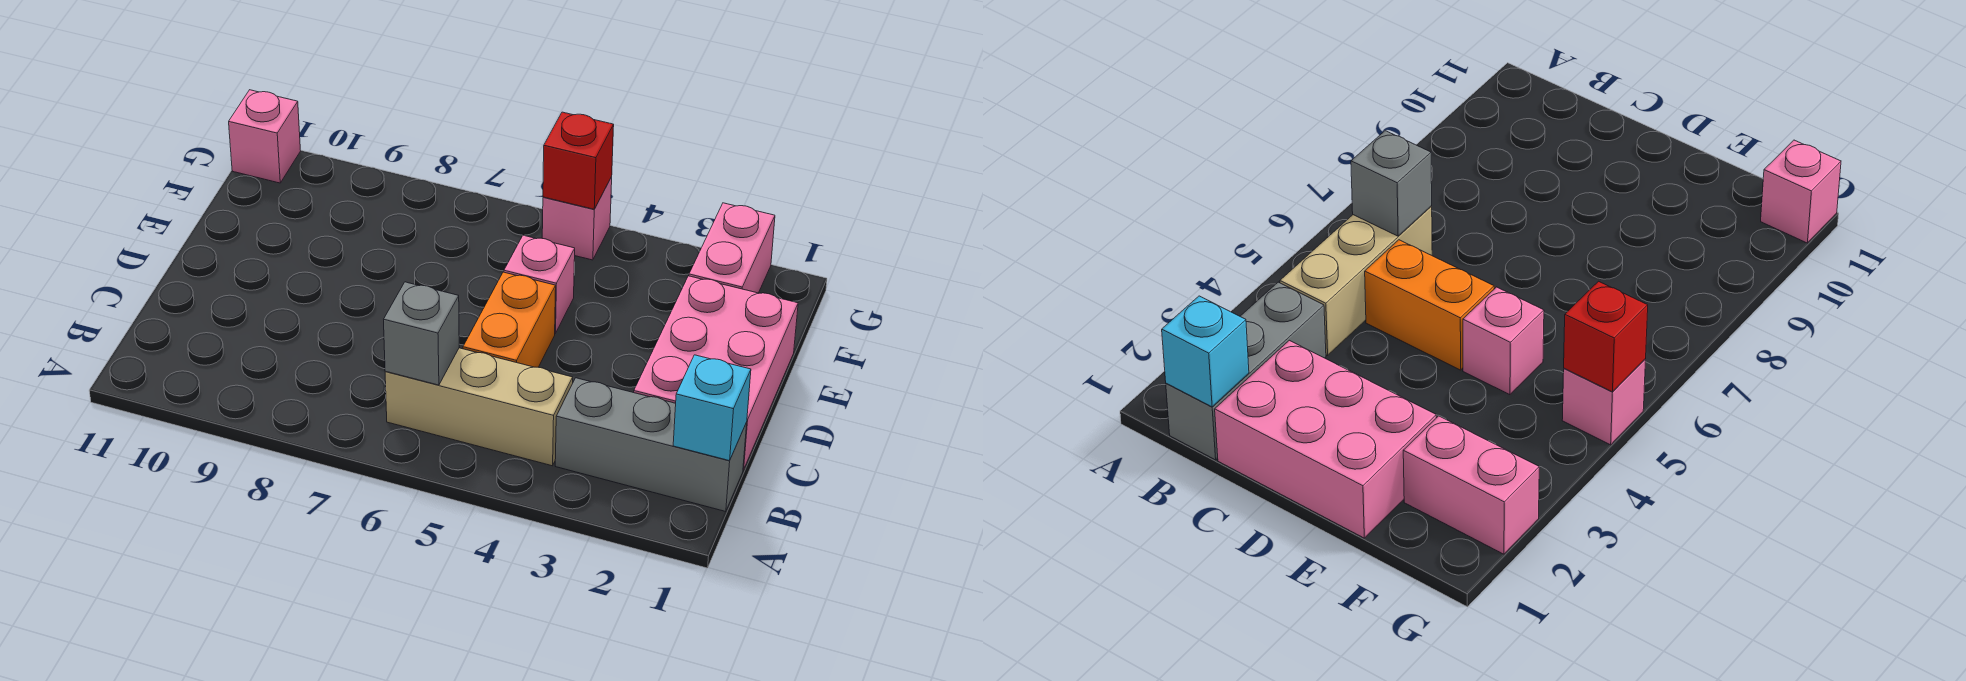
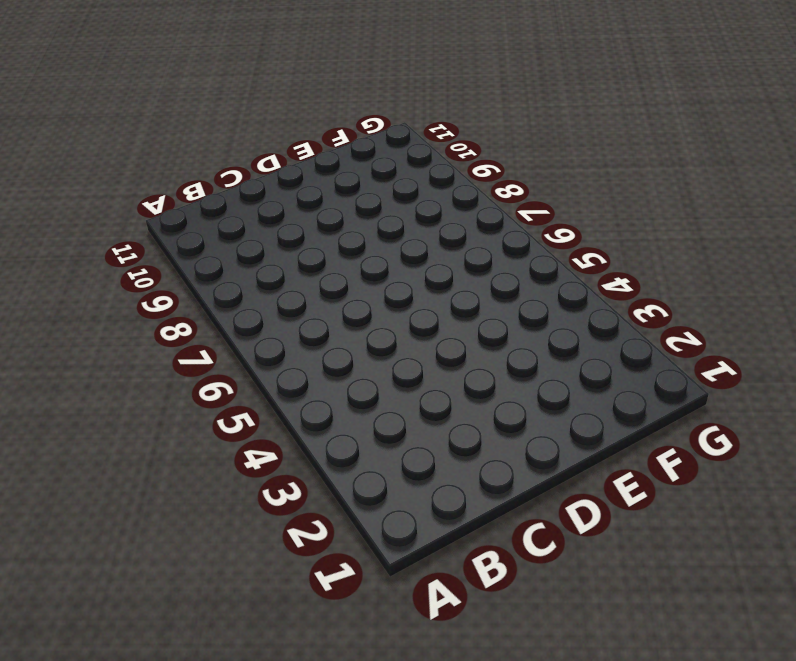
none -> grey brick B1:B3 level 1
none -> tan brick B4:B6 level 1

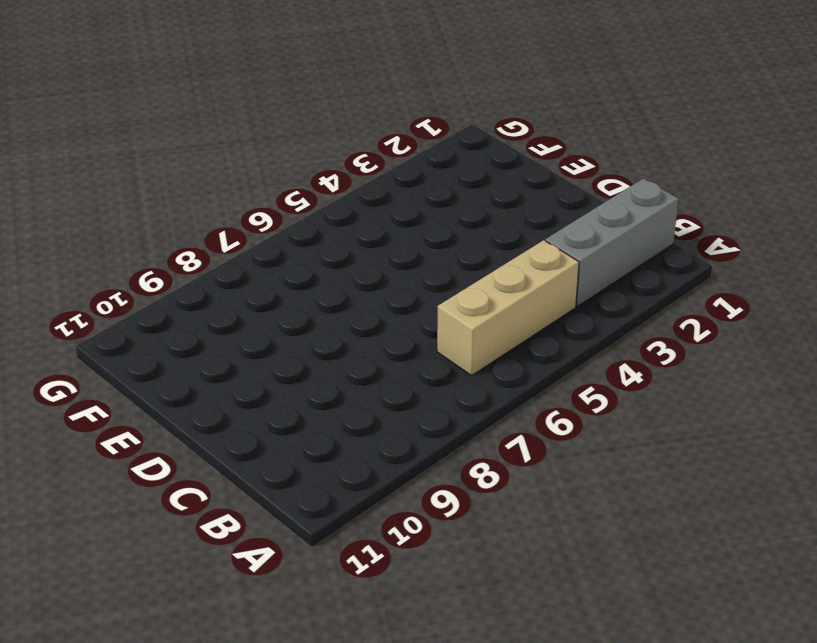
none -> pink brick C1:E2 level 1
none -> orange brick C5:D5 level 1

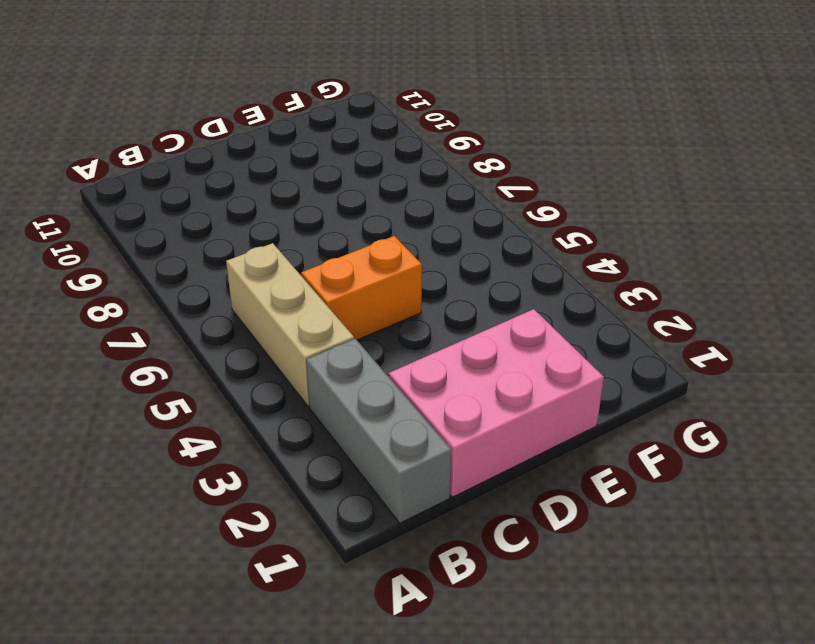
none -> pink brick E5 level 1
none -> pink brick F2:G2 level 1

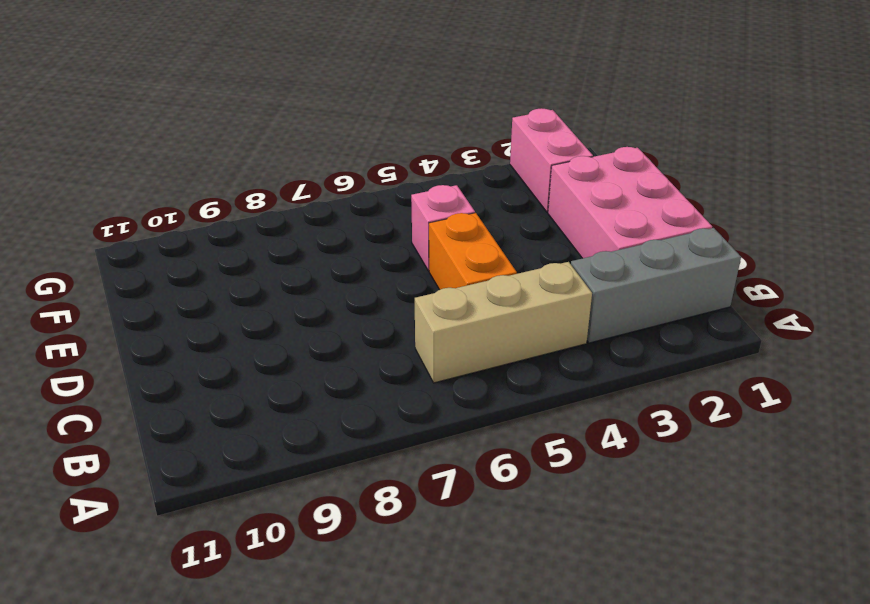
none -> pink brick G5 level 1
none -> pink brick G11 level 1

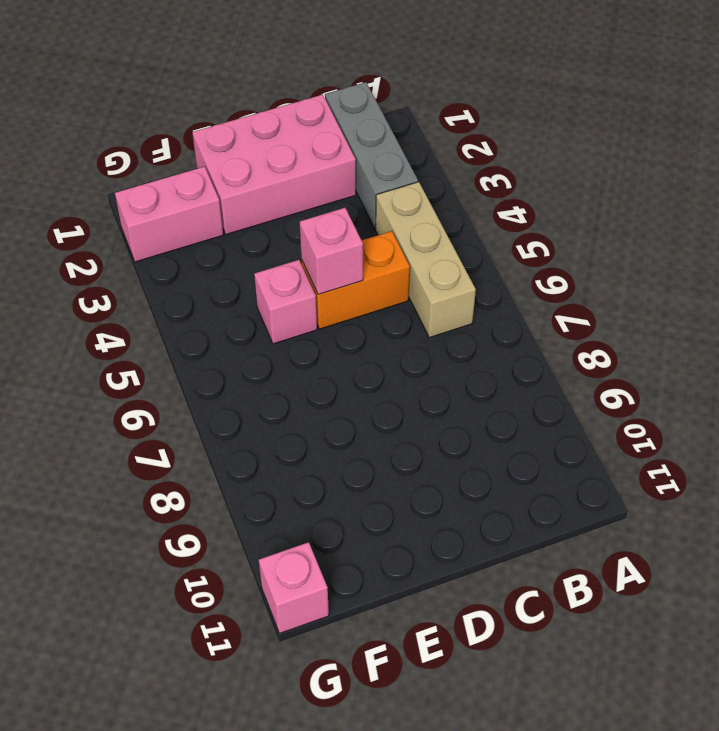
pink brick D5 level 2 -> pink brick G5 level 1
none -> cyan brick B1 level 2
none -> grey brick B6 level 2

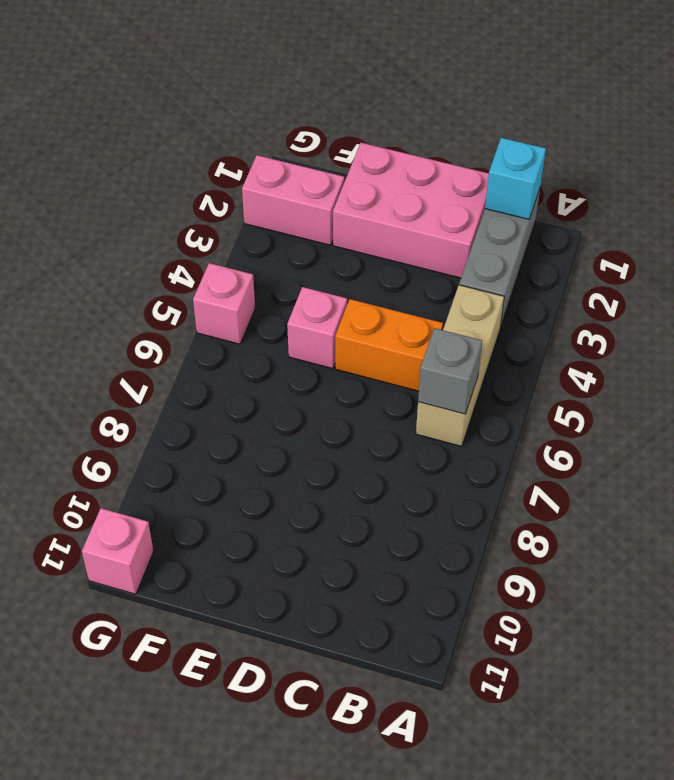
none -> red brick G5 level 2

